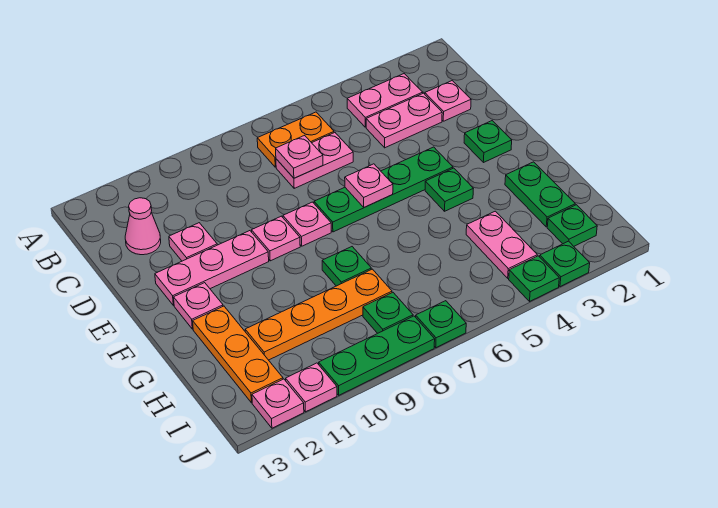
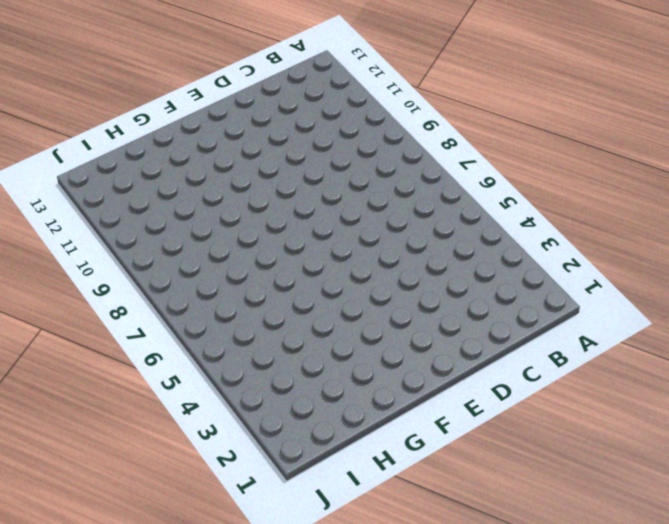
none -> pink plate B3:B4 level 1
none -> orange plate B6:B7 level 1
none -> pink plate C2 level 1

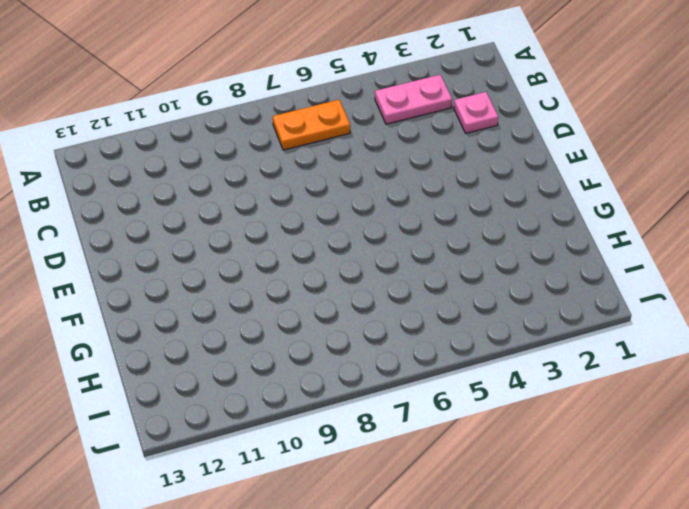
none -> pink plate C3:C4 level 1
none -> pink plate C6:C7 level 1
none -> pink cone C12 level 1

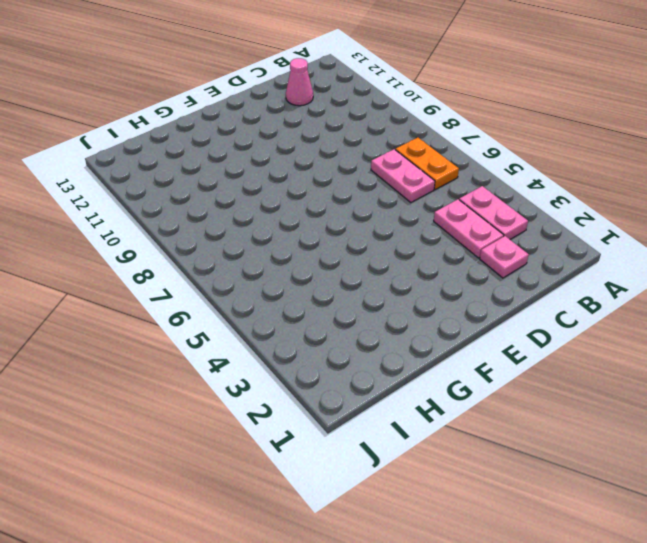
none -> pink plate D11 level 1
none -> green plate E2 level 1
none -> green plate E4:E7 level 1

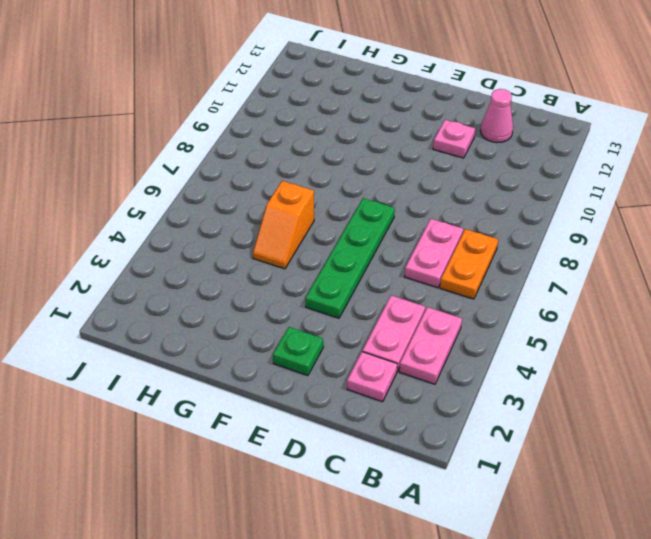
orange slope G5:G6 level 1 top 6 -> none
none -> pink plate E8 level 1
none -> pink plate E9 level 1
none -> pink plate E10:E12 level 1

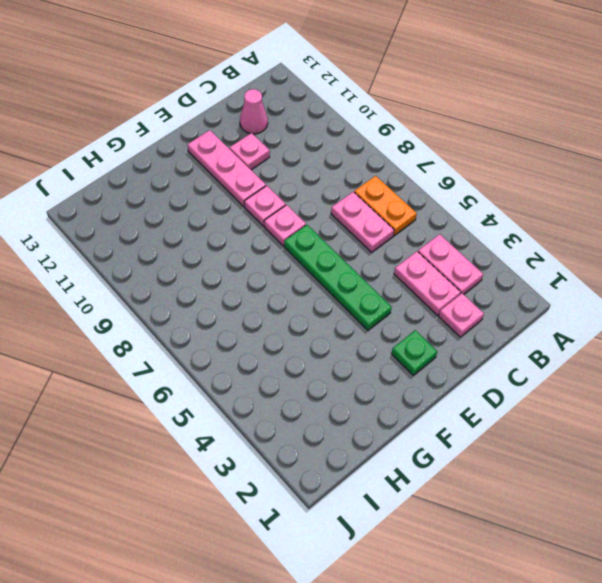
none -> green plate F4 level 1
none -> pink plate F12 level 1
none -> green plate G2:H2 level 1

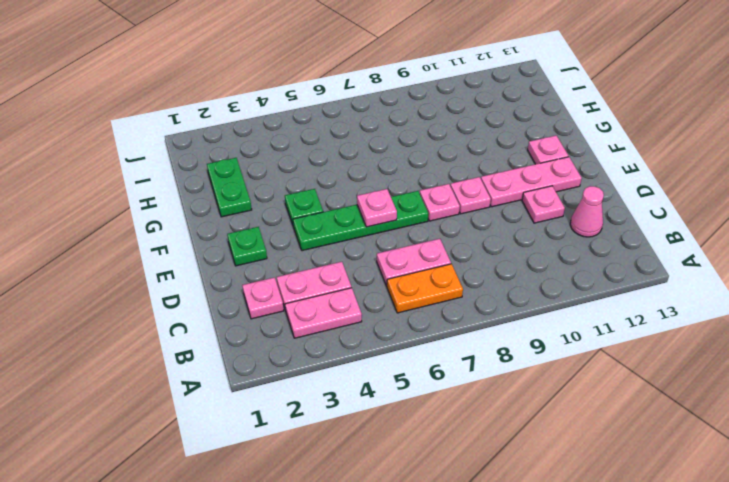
none -> green plate G8 level 1
none -> orange plate G12:I12 level 1
none -> pink plate H4:I4 level 1

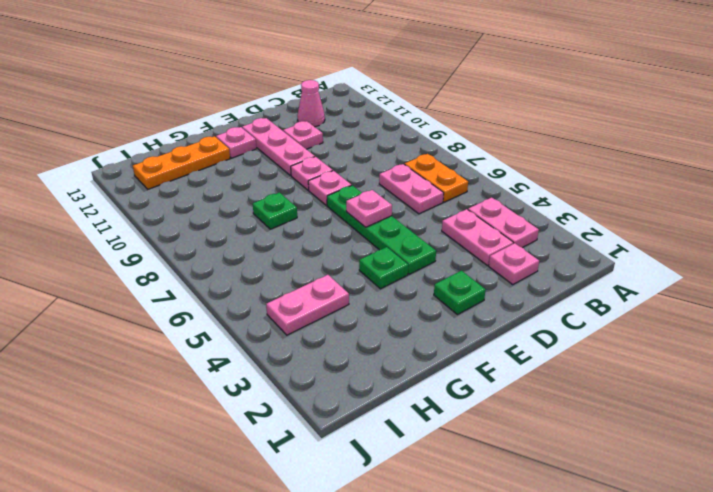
none -> green plate G2:H2 level 1
none -> orange plate H8:H11 level 1
none -> green plate I2 level 1

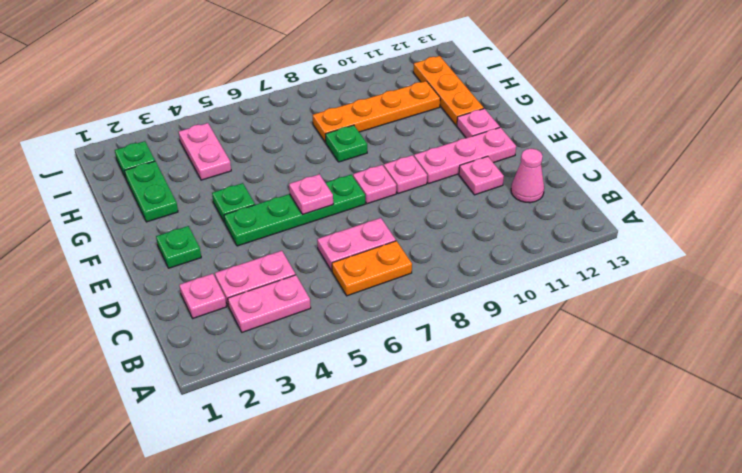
none -> green plate I8 level 1
none -> green plate J3 level 1
none -> green plate J4 level 1

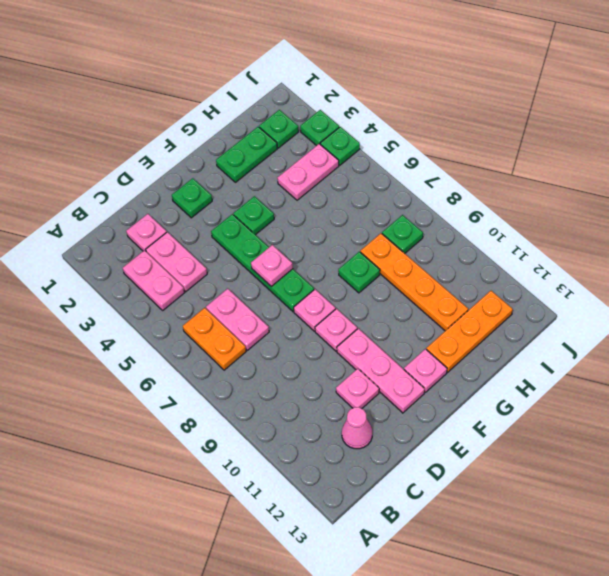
none -> green plate J7 level 1
none -> green plate J8:J10 level 1
none -> pink plate J11 level 1

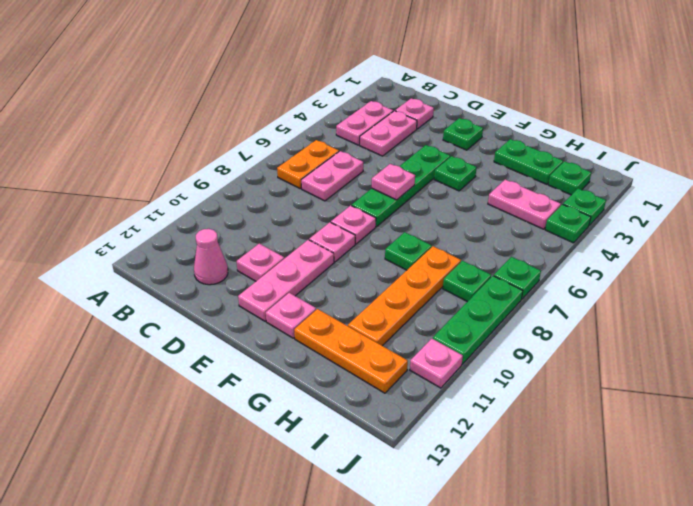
none -> pink plate J12 level 1
none -> pink plate C7 level 2

